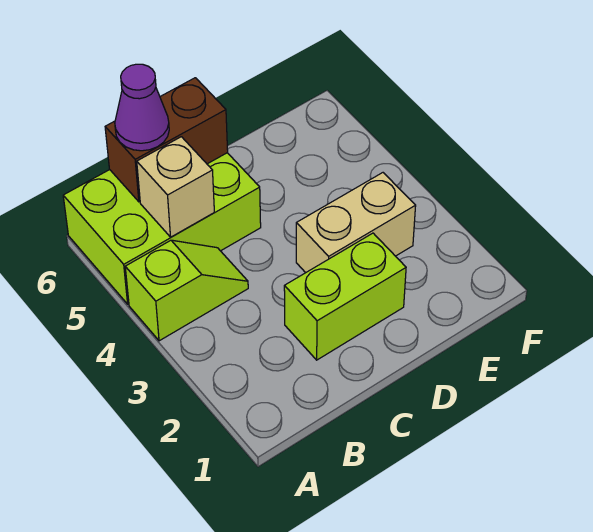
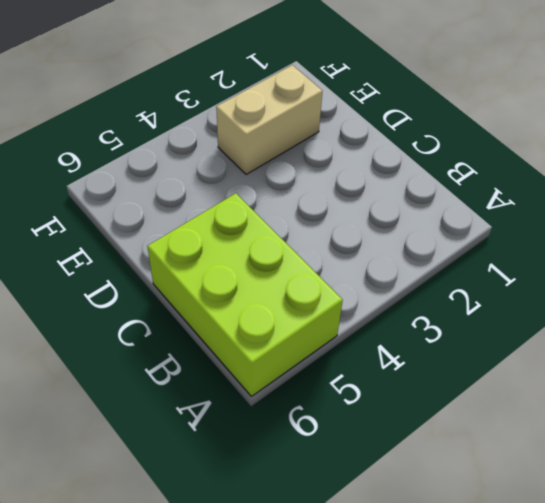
tan brick E2:E3 level 1 -> tan brick D3:E3 level 1
none -> lime slope A4:B4 level 1 top A
none -> lime brick C2:D2 level 1

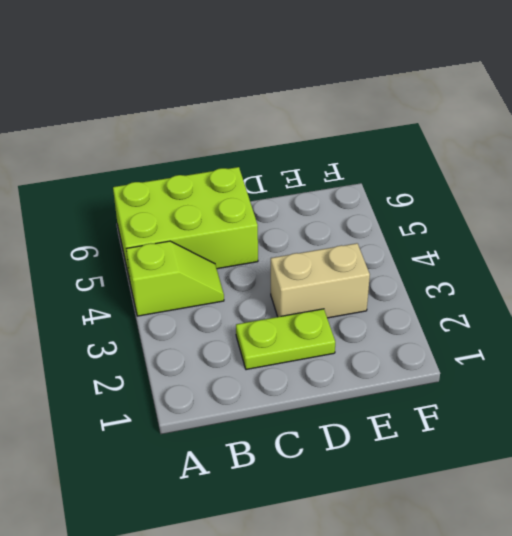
lime plate C2:D2 level 1 -> lime brick C2:D2 level 1
none -> tan brick B5 level 2
none -> brown brick B6:C6 level 2

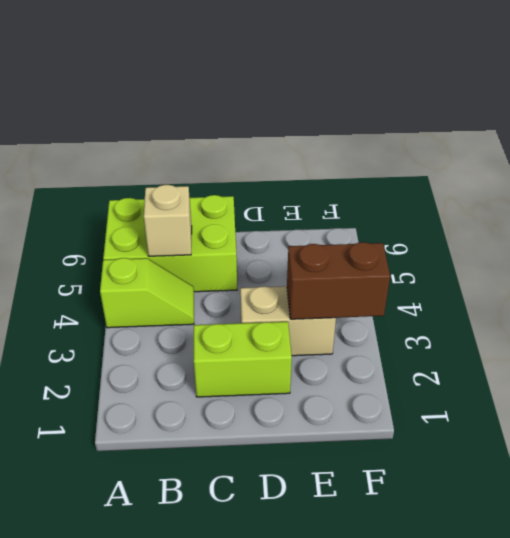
brown brick E3:F3 level 2 -> brown brick B6:C6 level 2
none -> purple cone B6 level 3

